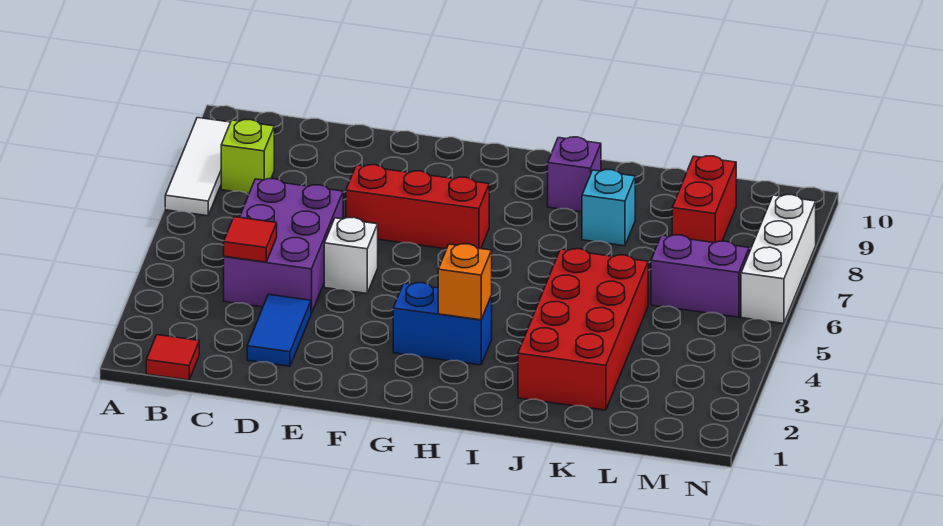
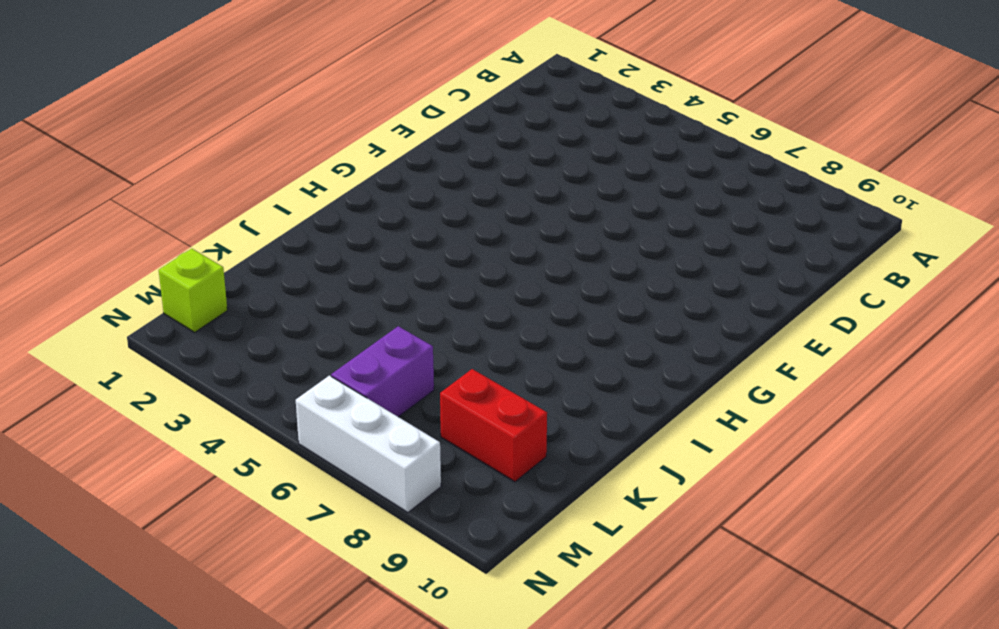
lime brick M1 level 1 -> lime brick B8 level 1
none -> white tile A7:A9 level 1
none -> red tile B1 level 1
none -> purple brick C4:D6 level 1

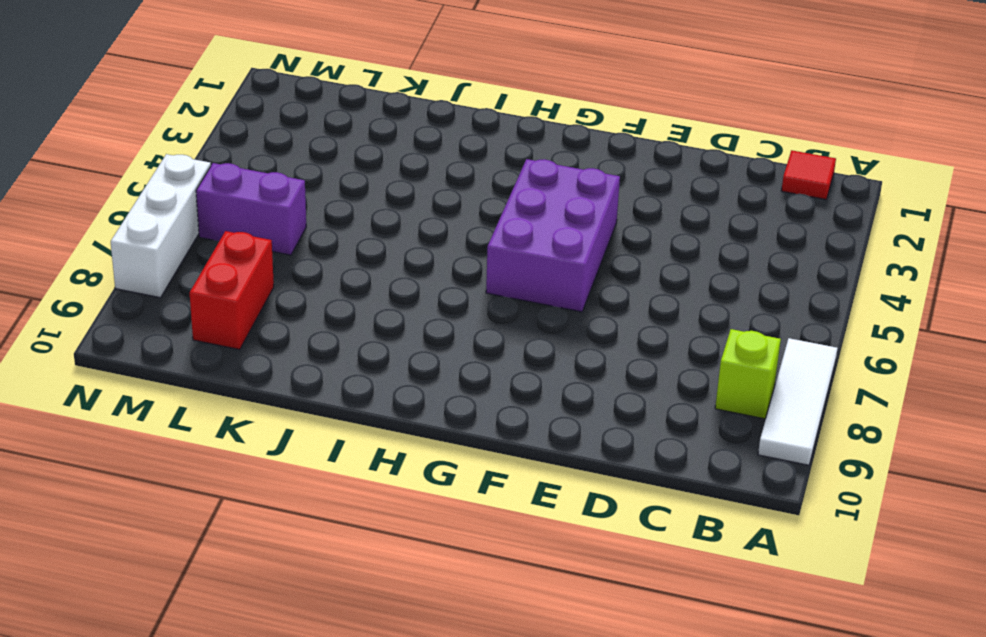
purple brick F4:G6 level 1 -> purple brick C4:D6 level 1
none -> blue tile D2:D3 level 1
none -> white brick E5 level 1
none -> red brick E7:G7 level 1

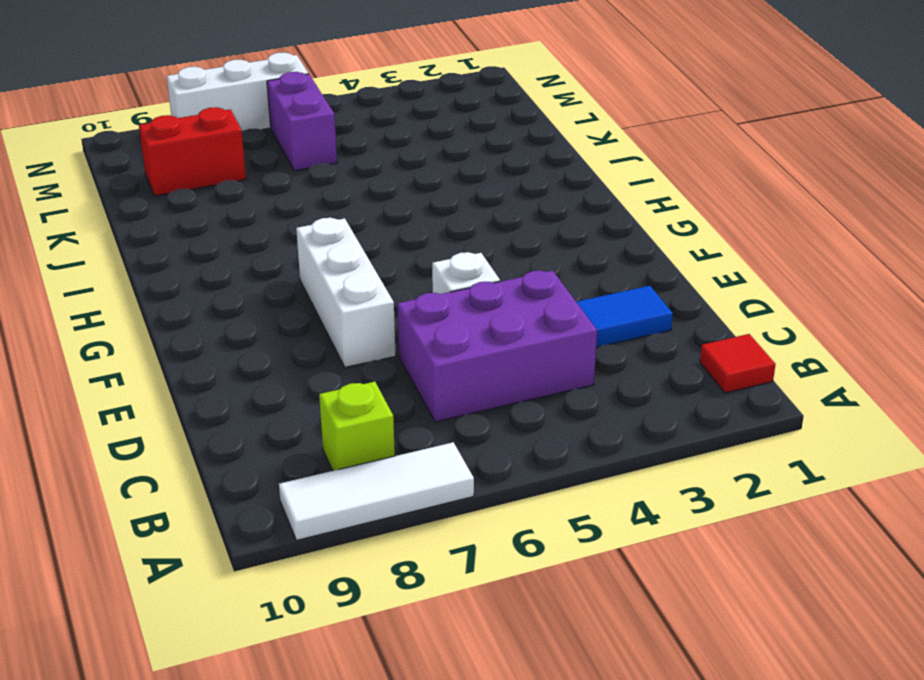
white brick E7:G7 level 1 -> red brick E7:G7 level 1
none -> blue brick G3:H3 level 1
none -> purple brick I9 level 1
none -> red brick J2:K5 level 1

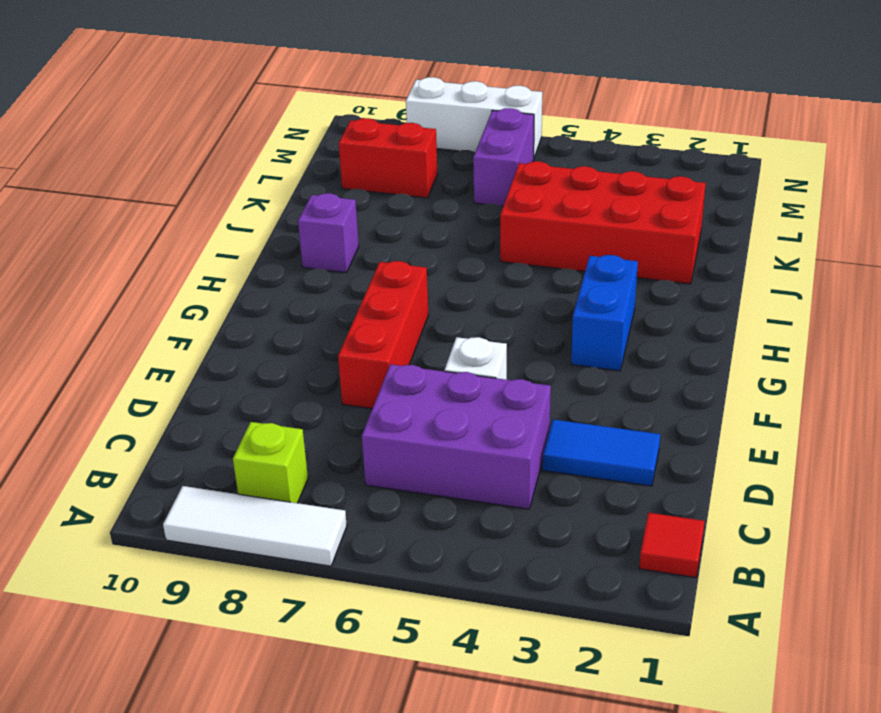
none -> cyan brick J8 level 1
none -> red tile C4 level 2
none -> orange brick H3 level 2

